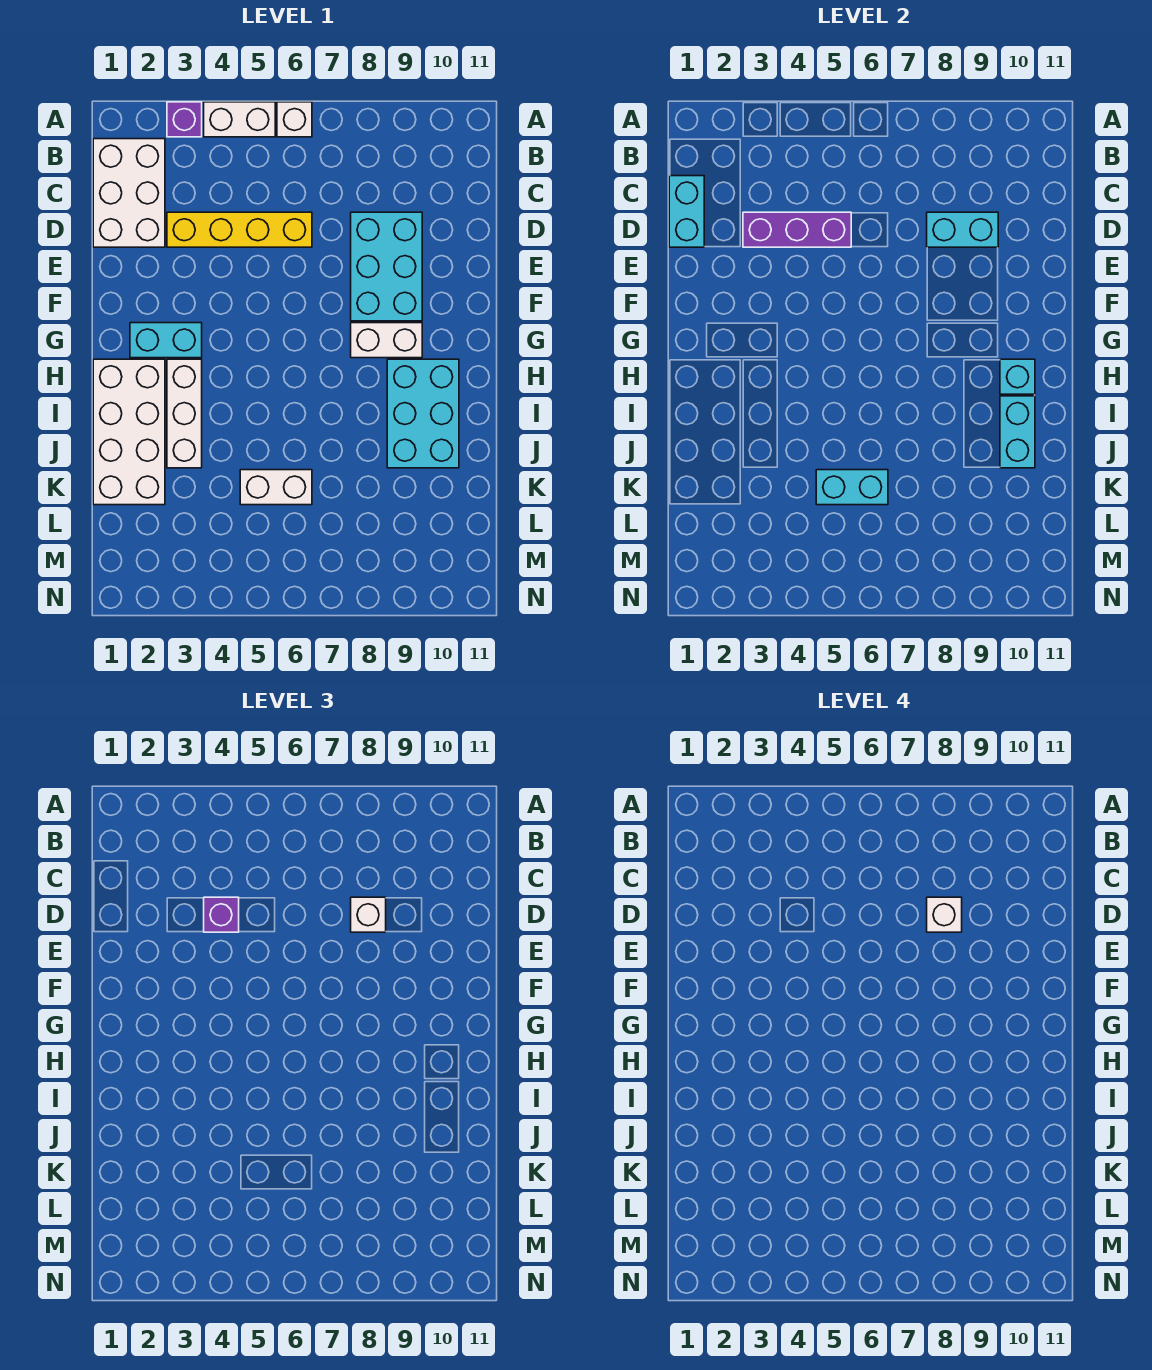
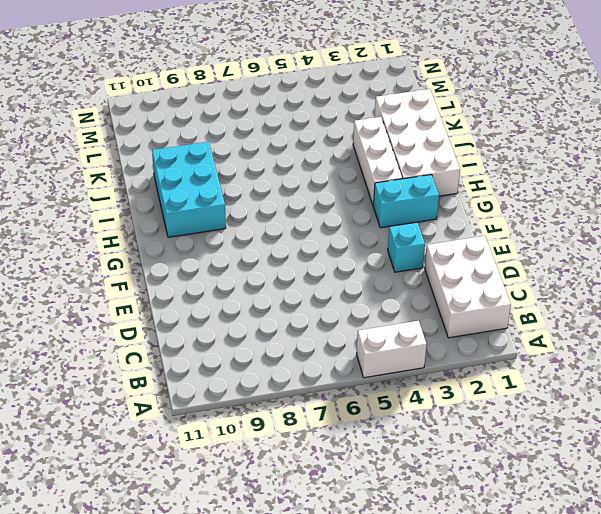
cyan brick E3 level 1 -> cyan brick H10 level 2
none -> purple brick A3 level 1
none -> white brick A6 level 1
none -> yellow brick D3:D6 level 1

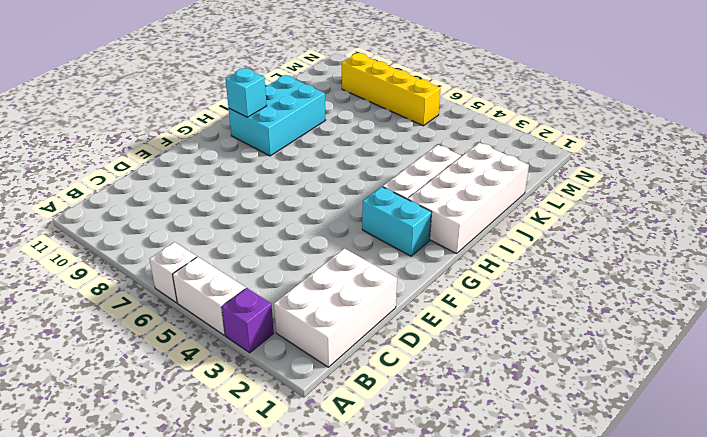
yellow brick M6:M9 level 1 -> yellow brick D3:D6 level 1
none -> cyan brick D8:F9 level 1
none -> white brick G8:G9 level 1
none -> white brick K5:K6 level 1

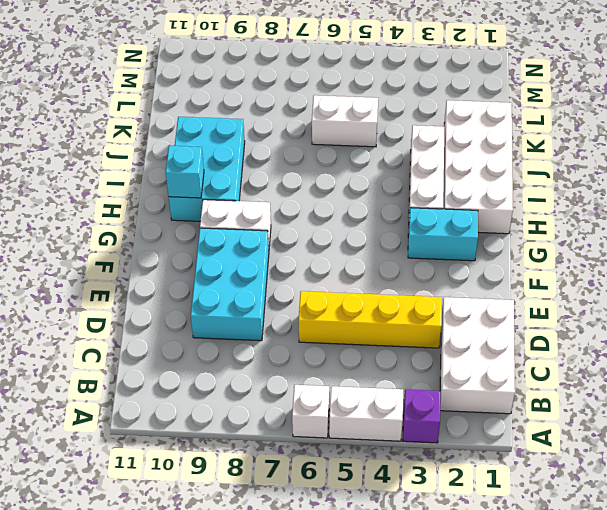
none -> cyan brick C1:D1 level 2
none -> purple brick D3:D5 level 2
none -> cyan brick D8:D9 level 2

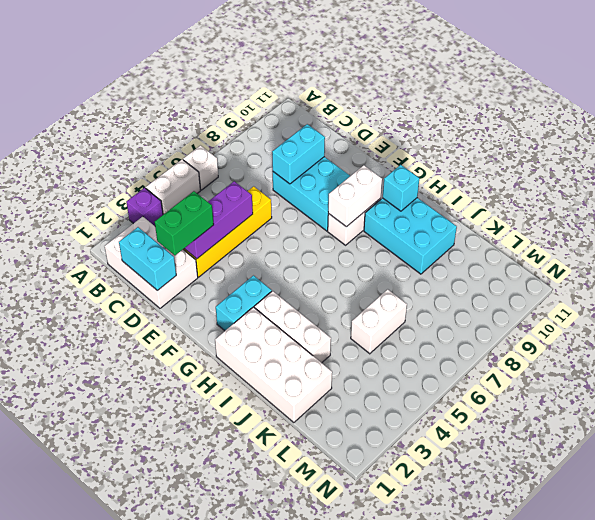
green brick D2:D3 level 3 -> none
white brick G8:G9 level 2 -> none
none -> cyan brick I10:J10 level 2
none -> cyan brick K5:K6 level 2
none -> purple brick D4 level 3

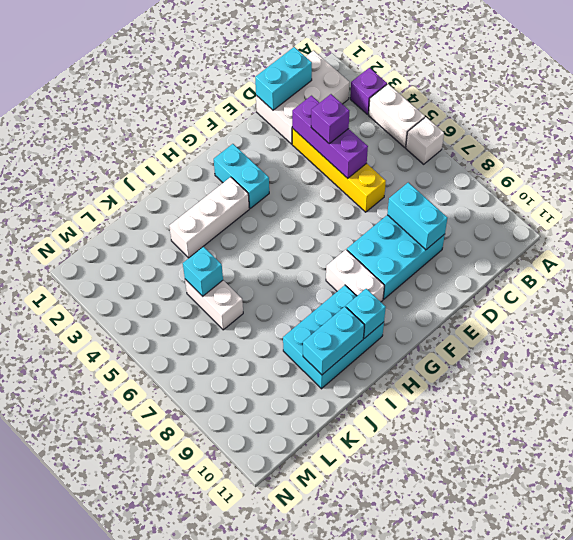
cyan brick K5 level 2 -> cyan brick K5:K6 level 2
none -> white brick H1:K2 level 1
none -> white brick D8 level 3
none -> white brick D8 level 4

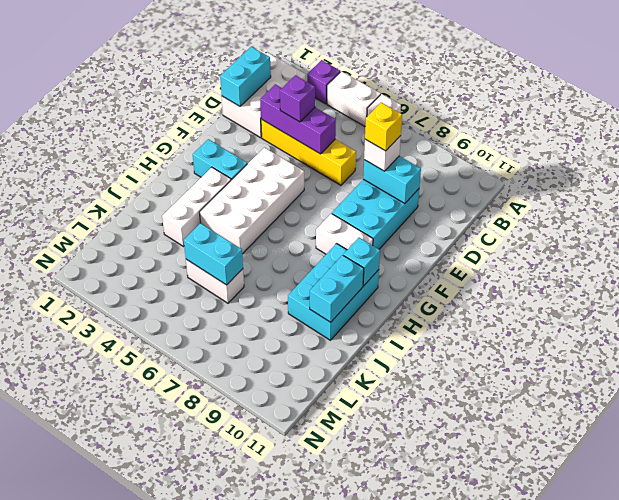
yellow brick D8 level 4 -> white brick D8 level 4
white brick F4:I5 level 1 -> white brick H1:K2 level 1

